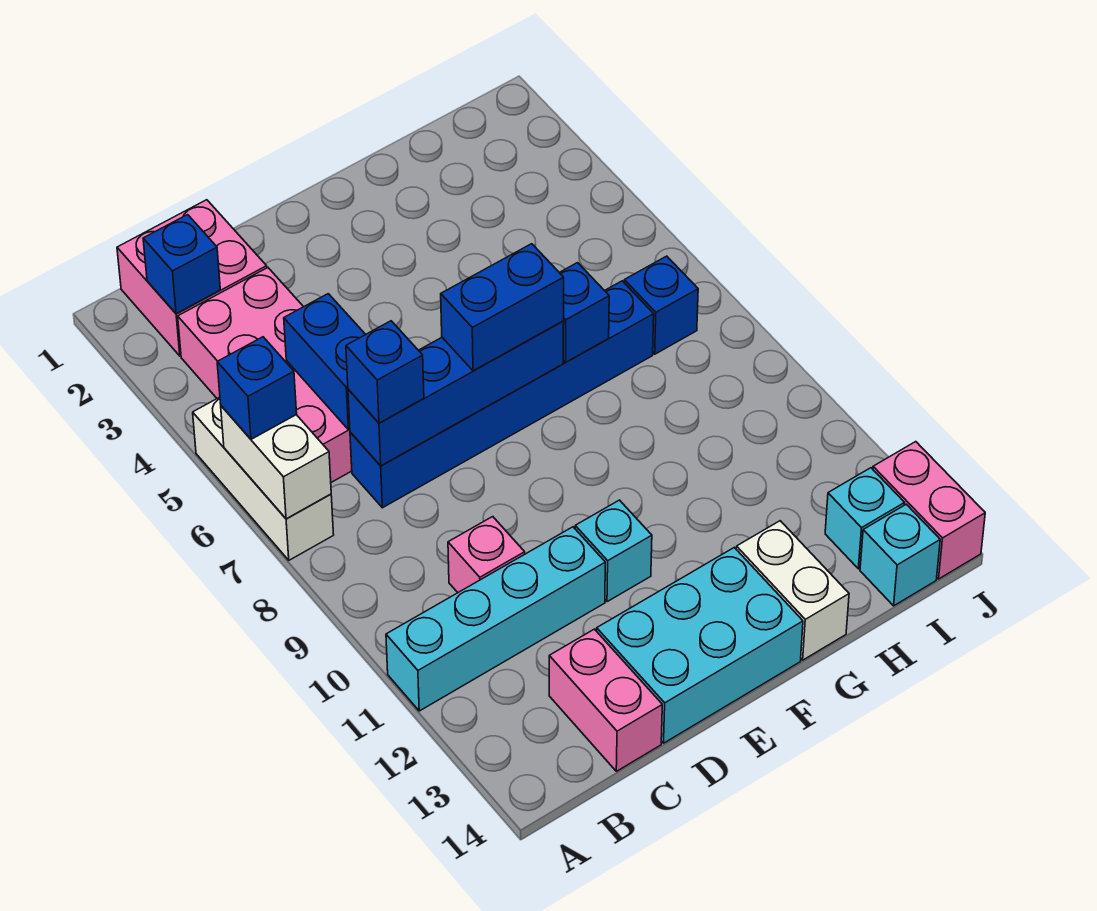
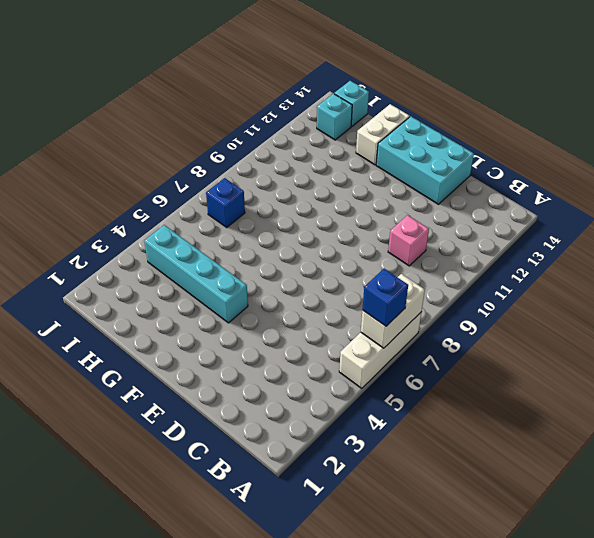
cyan brick F4:I4 level 1 -> cyan brick A11:D11 level 1
none -> pink brick B1:C2 level 1
none -> pink brick B3:C6 level 1
none -> blue brick C7:H7 level 1

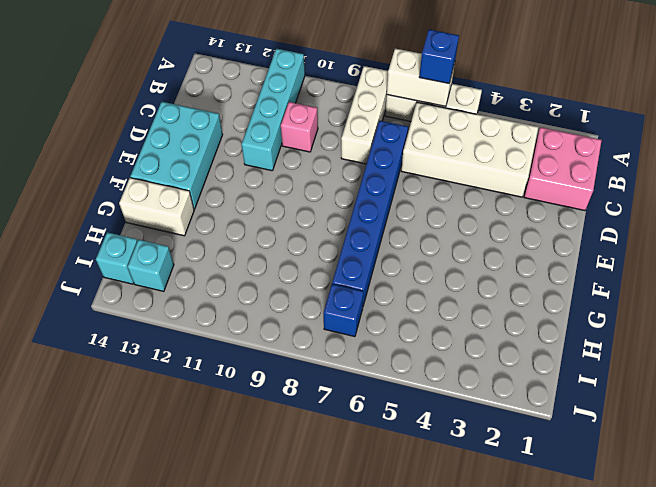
white brick A8:C8 level 1 -> none
white brick B3:C6 level 1 -> pink brick B3:C6 level 1
none -> pink brick C13:C14 level 1
none -> cyan brick E11 level 1
none -> pink brick J13:J14 level 1

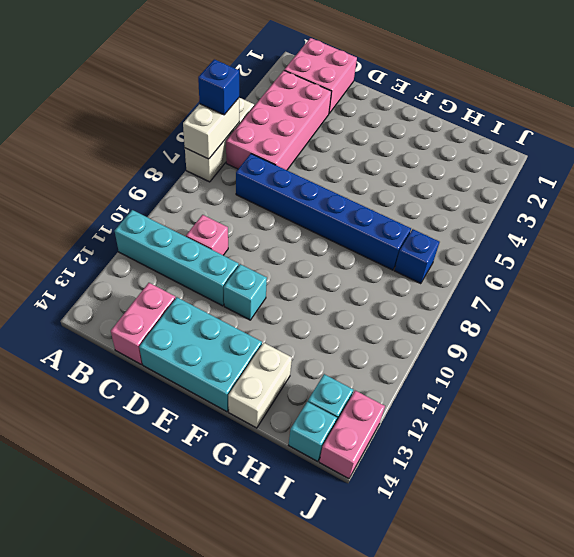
none -> blue brick B2 level 2
none -> blue brick C5:C6 level 2
none -> blue brick C7:F7 level 2

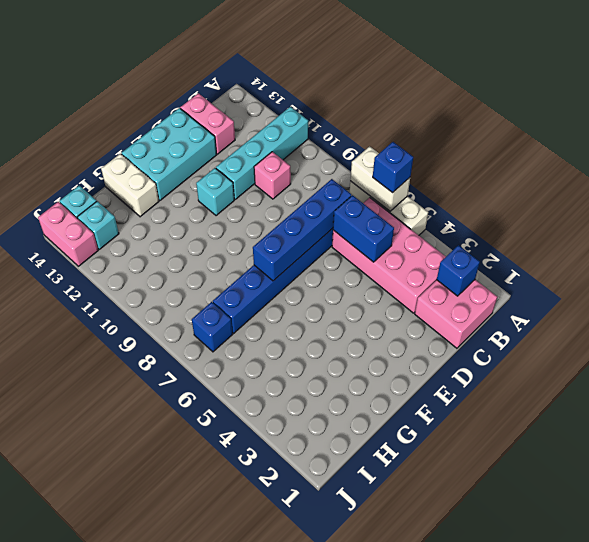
none -> blue brick G7 level 2
none -> blue brick C7 level 3
none -> blue brick E7:F7 level 3

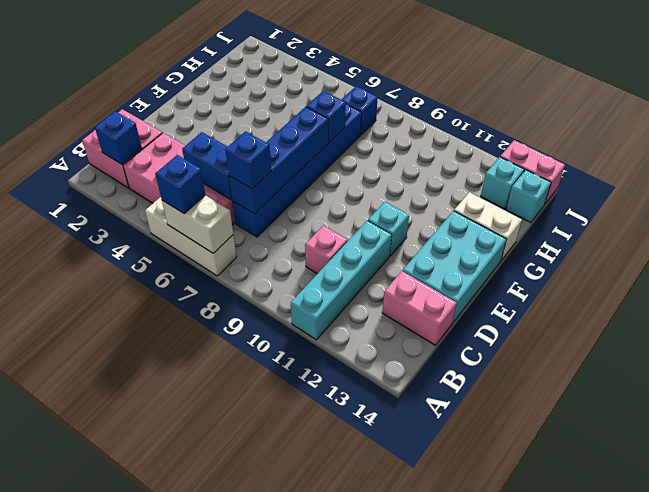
none -> blue brick E7:F7 level 3

